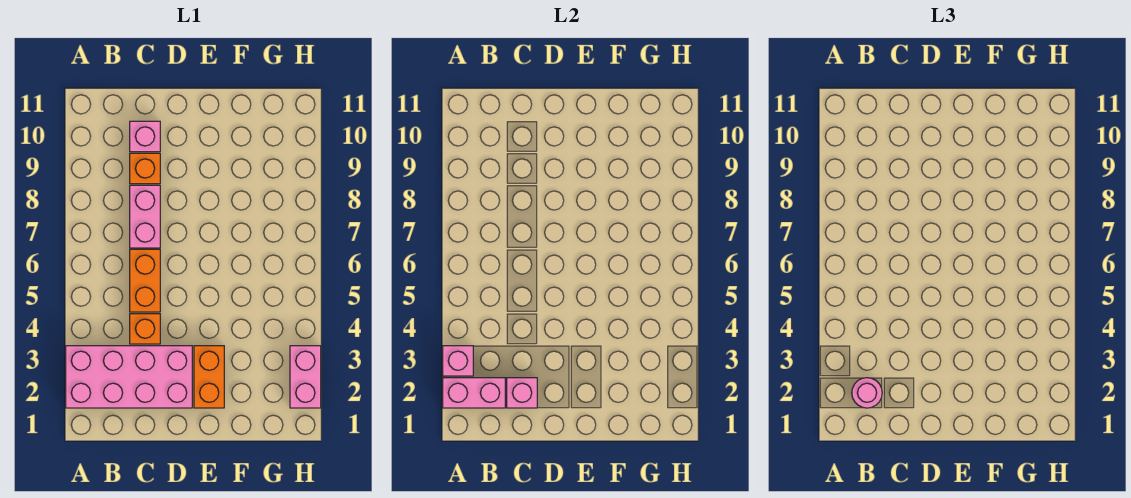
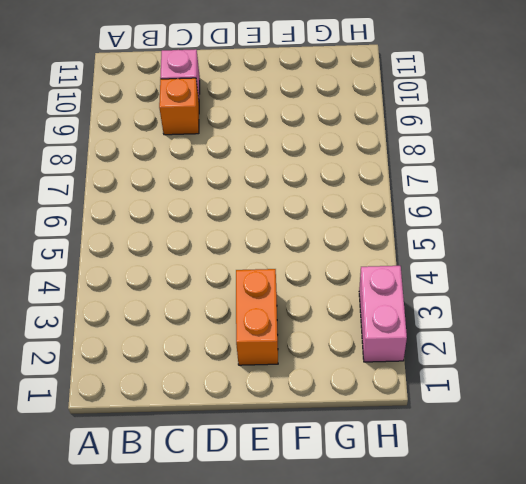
none -> pink brick A2:D3 level 1
none -> orange brick C4 level 1
none -> orange brick C5:C6 level 1

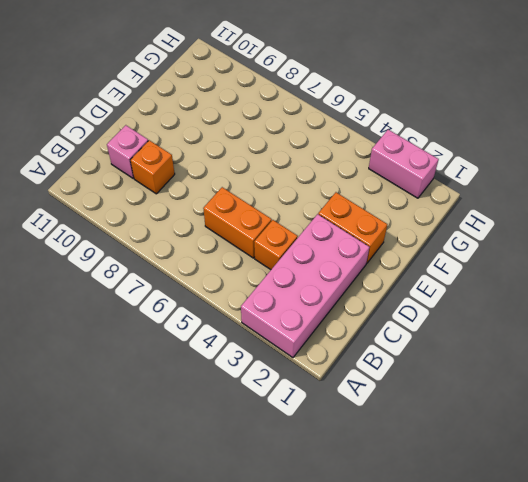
none -> pink brick C7:C8 level 1
none -> pink brick A2:B2 level 2
none -> pink brick A3 level 2

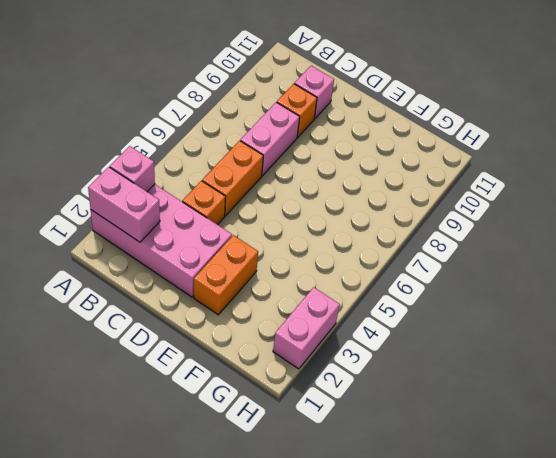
none -> pink brick C2 level 2
none -> pink round brick B2 level 3

